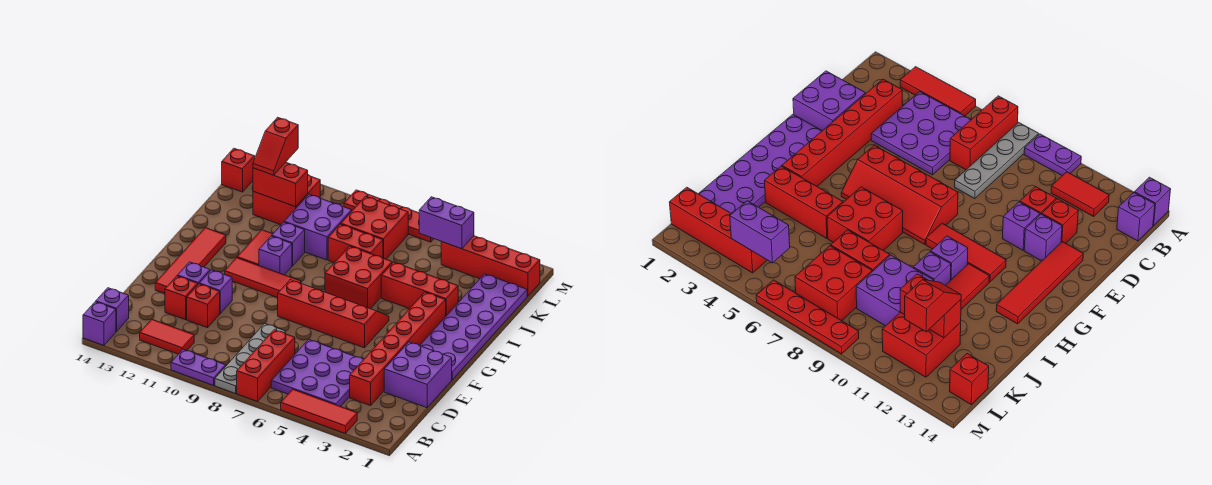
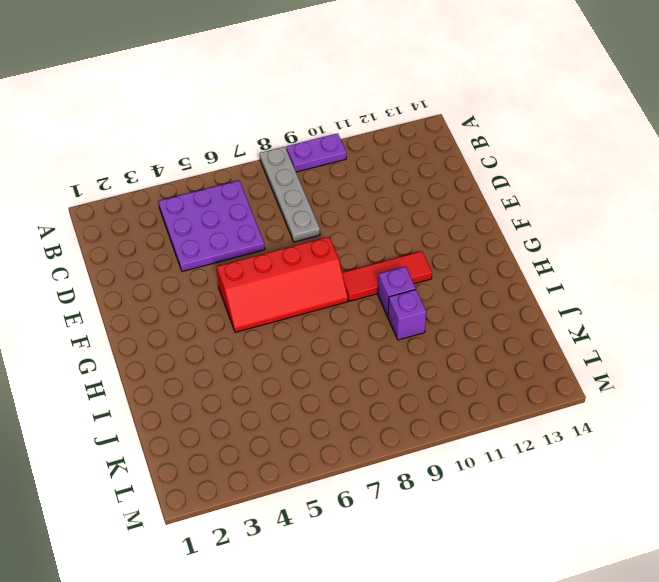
none -> red tile A3:A5 level 1
none -> red brick A7:C7 level 1
none -> purple brick A14 level 1
none -> red tile B11:B12 level 1

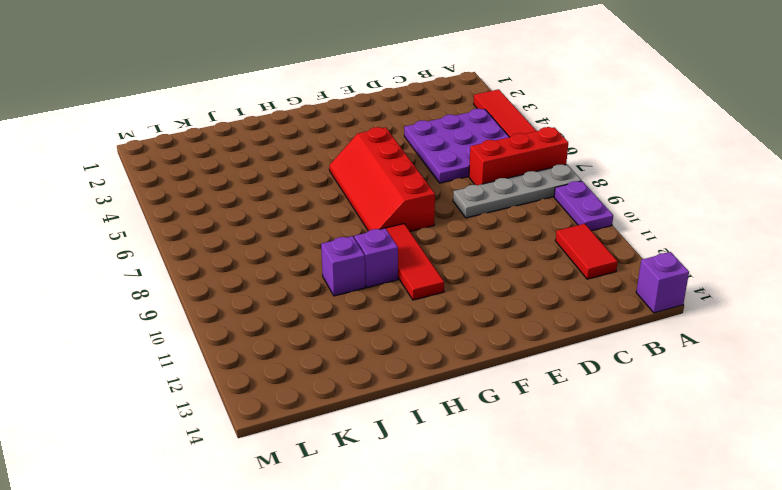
none -> purple brick B14 level 1
none -> red brick C3:H3 level 1
none -> purple brick D1:E2 level 1
none -> red brick D11 level 1

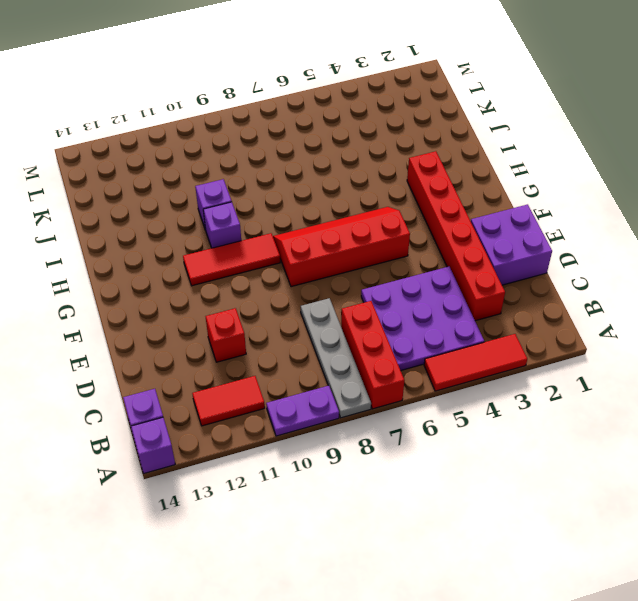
none -> red brick D12 level 1
none -> purple brick E11 level 1
none -> purple brick E12 level 1
none -> red tile E13:H13 level 1

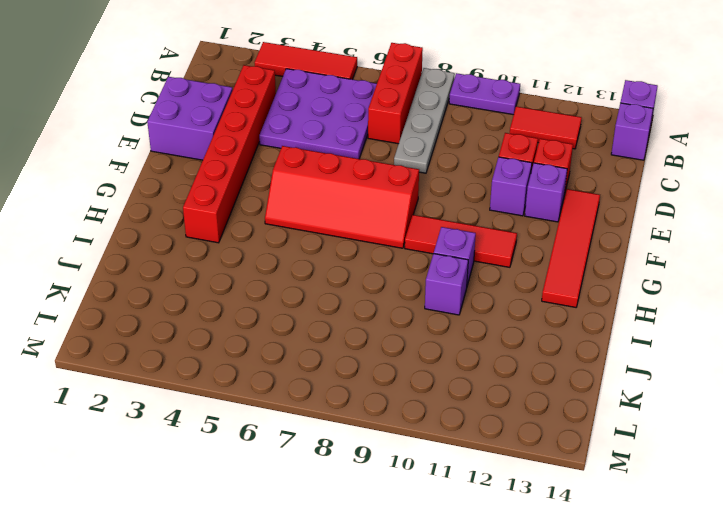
none -> purple plate F1:K2 level 1
none -> red brick H6:I7 level 1
none -> red tile H11:I11 level 1
none -> red brick I3:I5 level 1

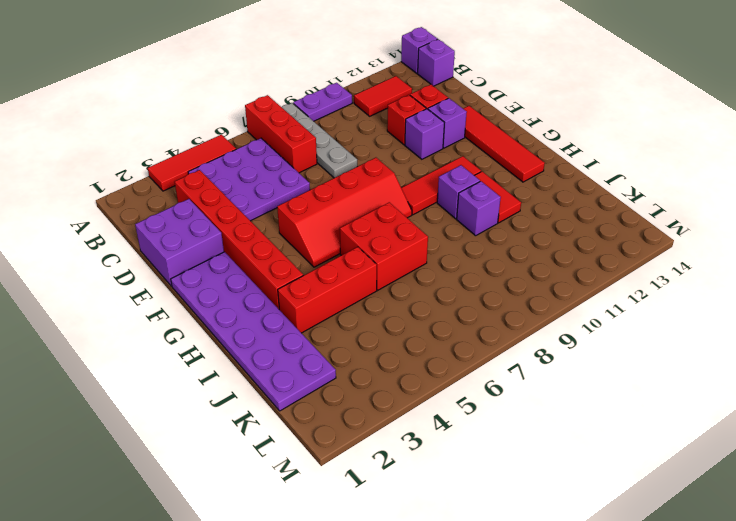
none -> red brick J7:J8 level 1
none -> purple brick J9:K10 level 1
none -> red brick K7:L8 level 1
none -> red brick K11:L12 level 1

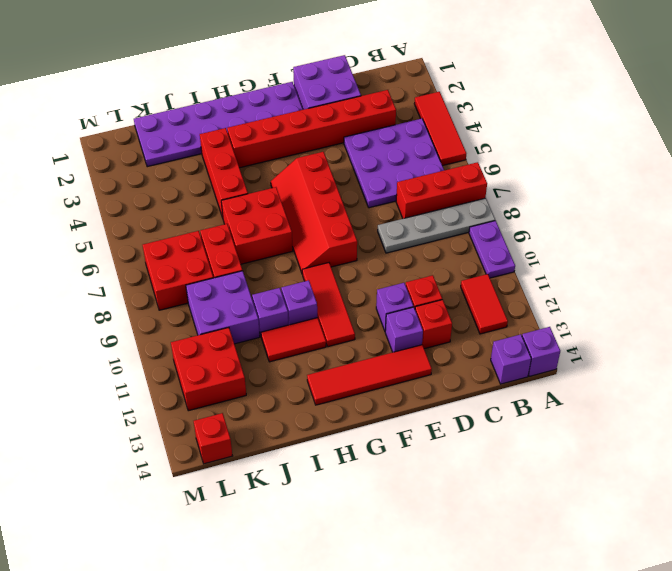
none -> red brick L1:L4 level 1
none -> red plate M6:M9 level 1
none -> red brick K11:K12 level 2
none -> purple brick L4:L5 level 2

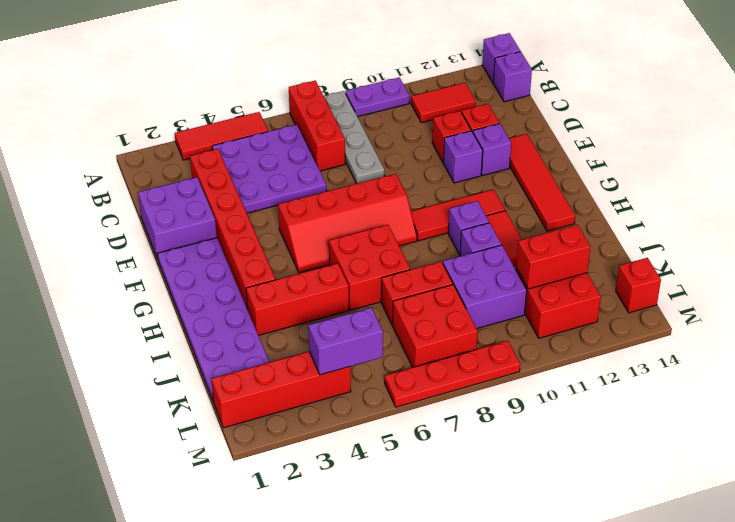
none -> red slope K12:L12 level 3 top L

